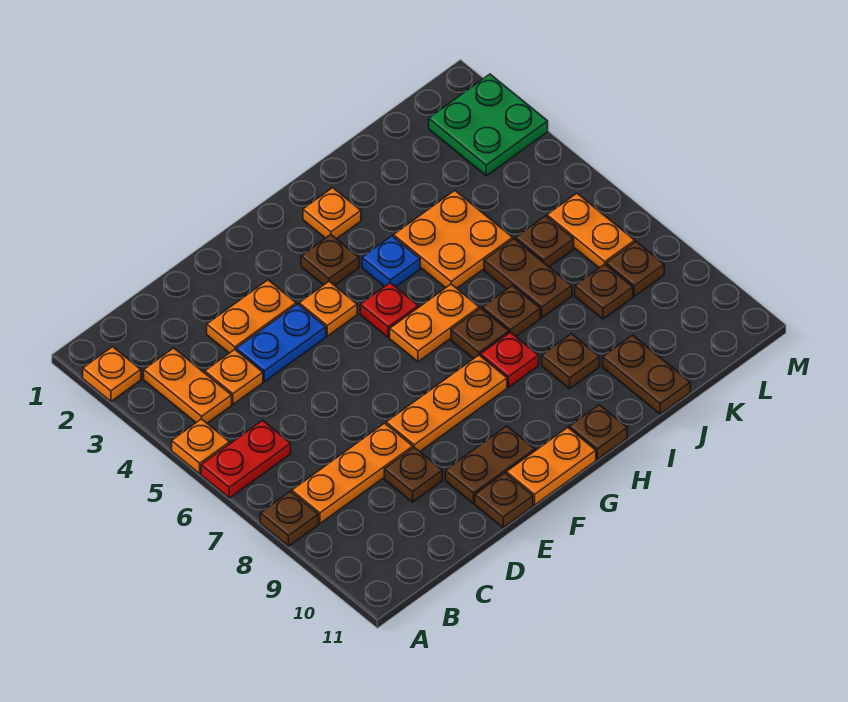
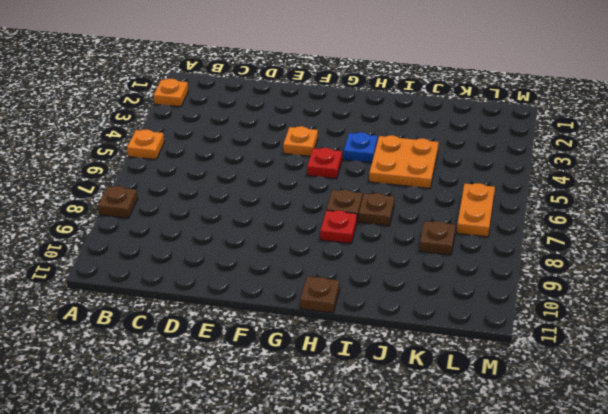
none -> red plate A6:B6 level 1
none -> orange plate B3:B4 level 1
none -> orange plate B8:D8 level 1
none -> orange plate C4 level 1

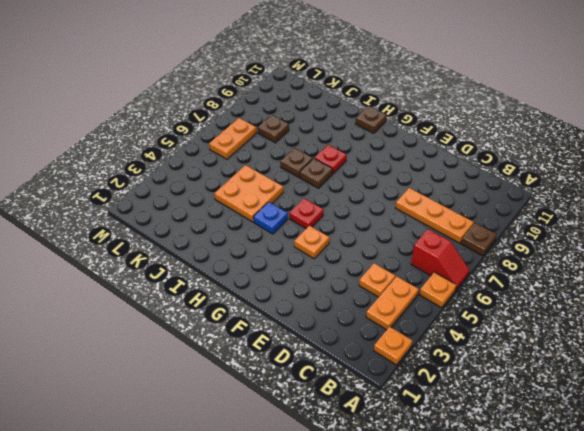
red slope A6:B6 level 1 top B -> red plate A6:B6 level 1
none -> orange plate D3:E3 level 1
none -> blue plate D4:E4 level 1
none -> brown plate D9 level 1
none -> orange plate E8:G8 level 1

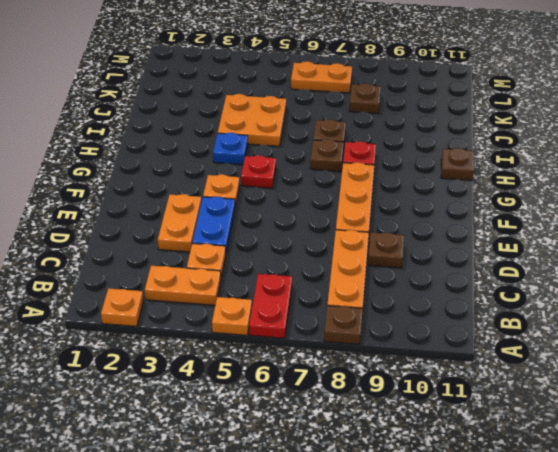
none -> brown plate E10:F10 level 1
none -> brown plate E11 level 1
none -> orange plate F11:G11 level 1
none -> brown plate G3 level 1

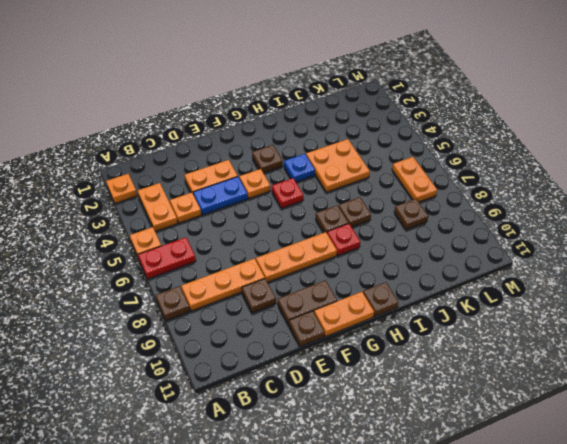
none -> orange plate G6:H6 level 1
none -> orange plate H2 level 1
none -> brown plate I9 level 1
none -> brown plate J6:J7 level 1

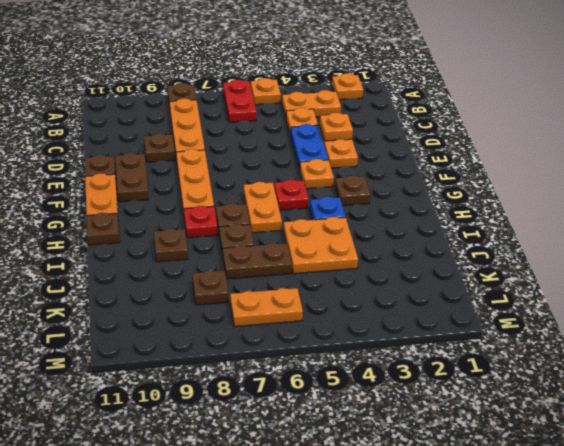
orange plate D3 level 2 -> orange plate H2 level 1
none -> brown plate J10:J11 level 1
none -> brown plate K6 level 1
none -> green plate L2:M3 level 1
none -> brown plate L8 level 1

